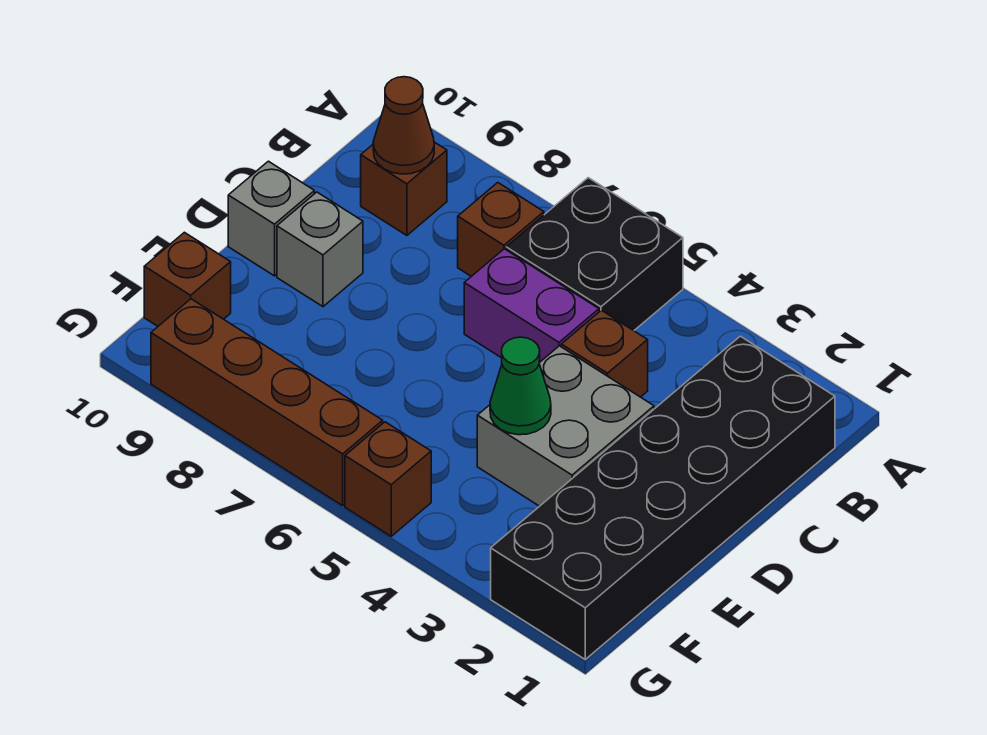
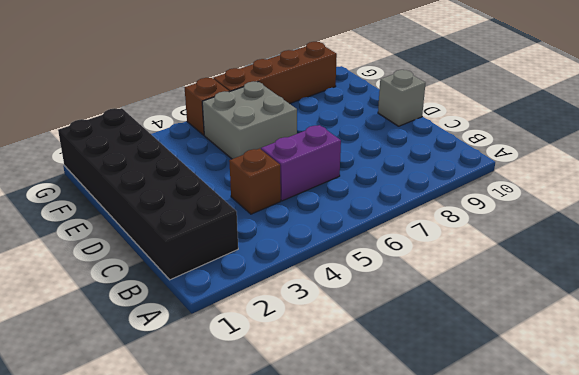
grey brick E5:F6 level 1 -> grey brick D3:E4 level 1
none -> black brick A5:B6 level 1
none -> brown brick B7 level 1
none -> brown brick B9 level 1

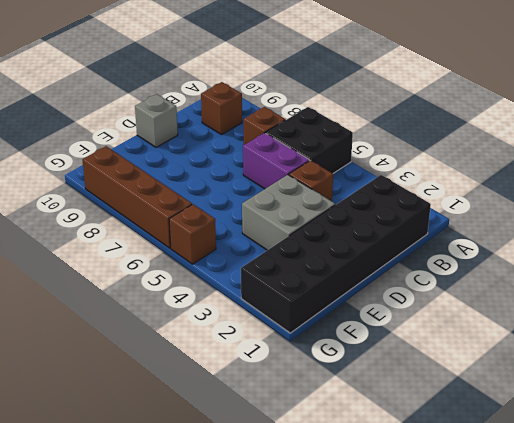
none -> grey brick D9 level 1
none -> brown brick F10 level 1
none -> brown cone B9 level 2

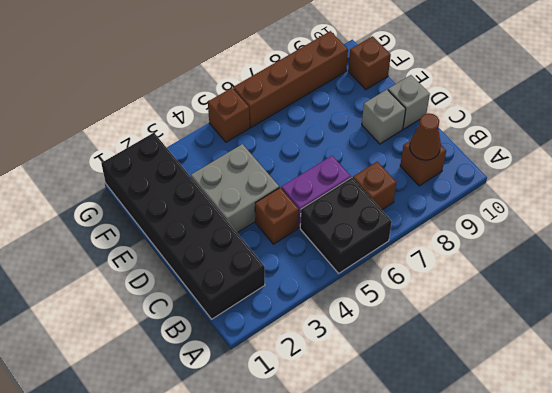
none -> green cone E4 level 2

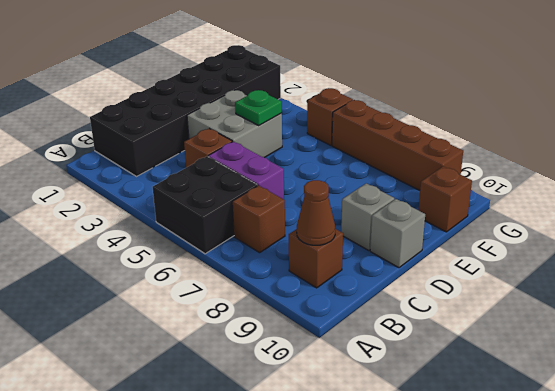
green plate E4 level 2 -> green cone E4 level 2

